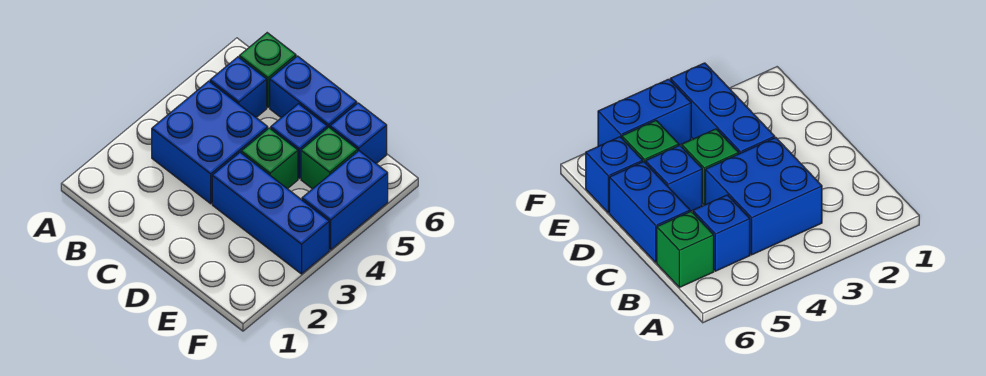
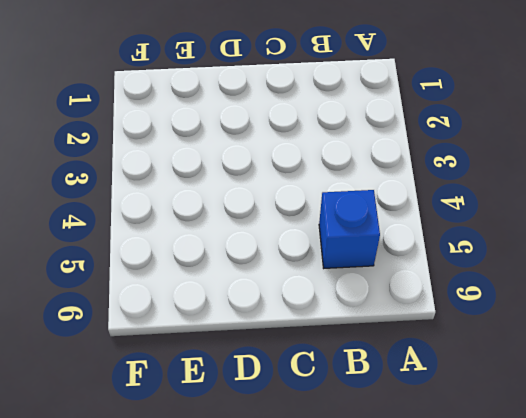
none -> blue brick B3:C4 level 1
none -> green brick B6 level 1

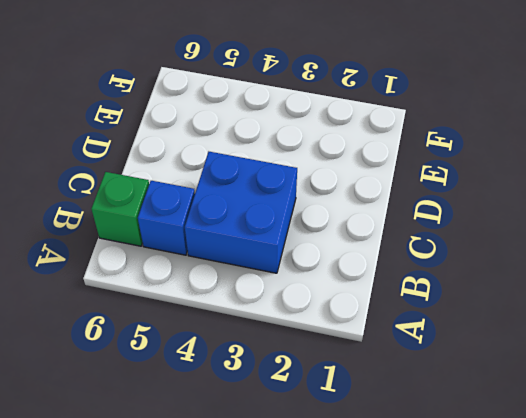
none -> blue brick C6:D6 level 1
none -> blue brick D3:F3 level 1

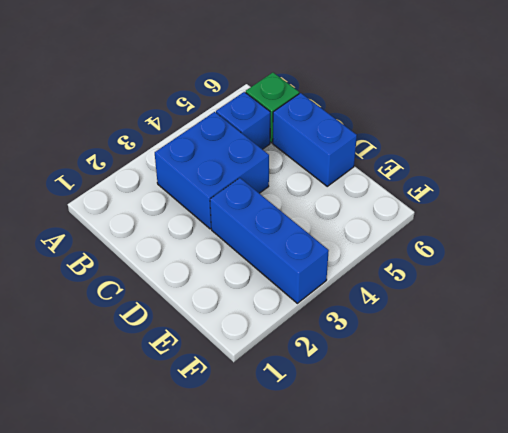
none -> green brick D4 level 1
none -> blue brick D5 level 1

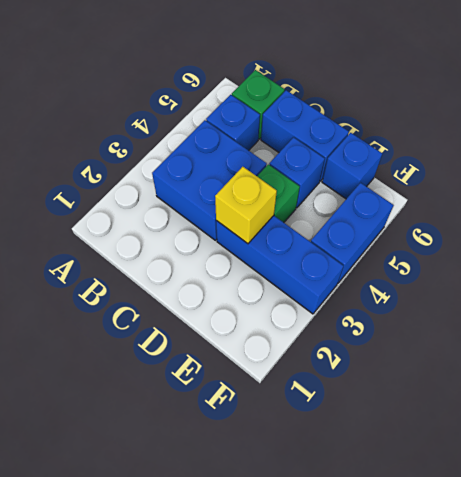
yellow brick D3 level 2 -> none
none -> green brick E5 level 1

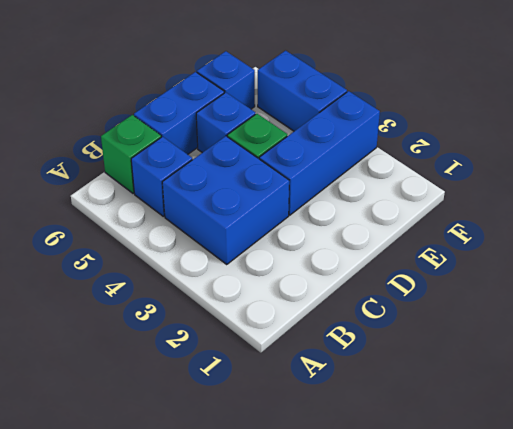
none -> green brick E5 level 1

